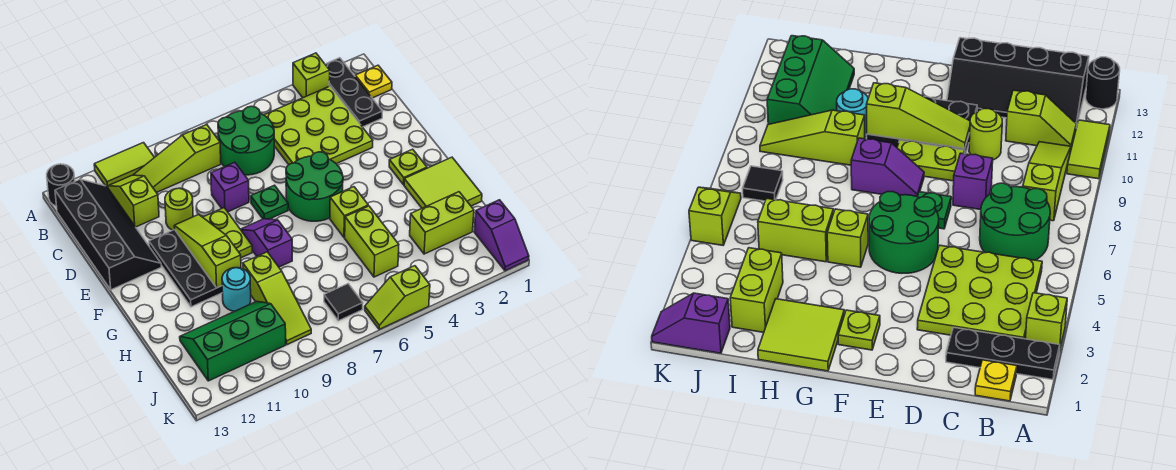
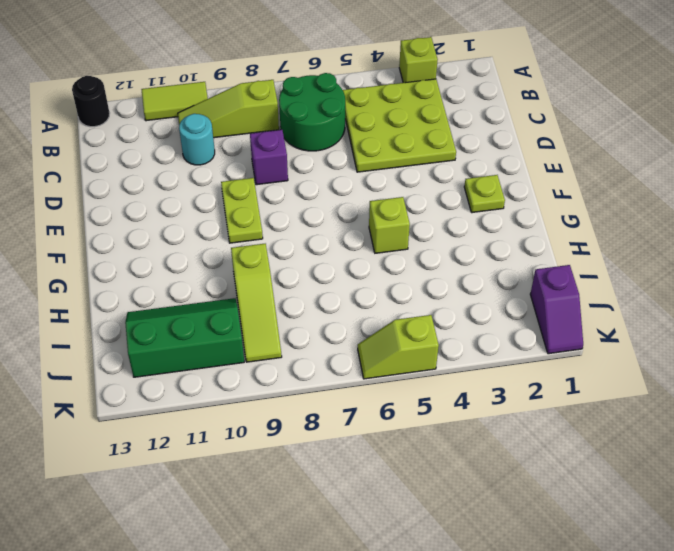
cyan round brick C10 level 1 -> cyan round brick H10 level 1
none -> black plate A2:C2 level 1
none -> yellow plate B1 level 1
none -> lime slope B11:C11 level 1 top C

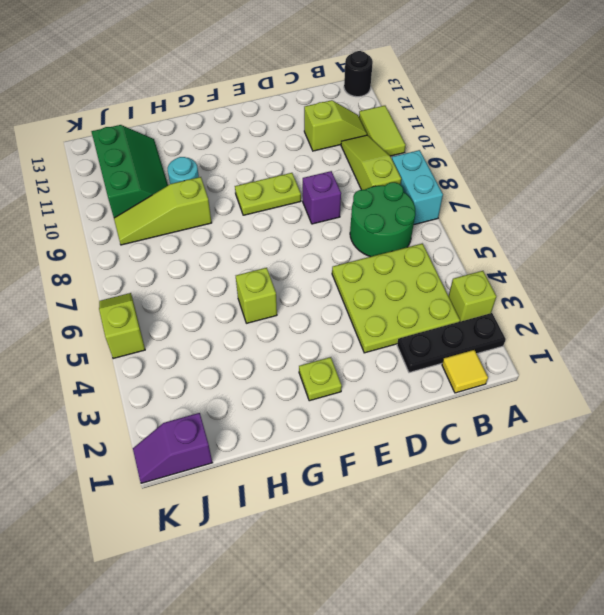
cyan brick A7:A8 level 1 -> none
yellow tile B1 level 1 -> yellow plate B1 level 1
none -> black slope B12:E13 level 1 top 13
none -> lime round brick D10 level 1
none -> green round brick E5:F6 level 1

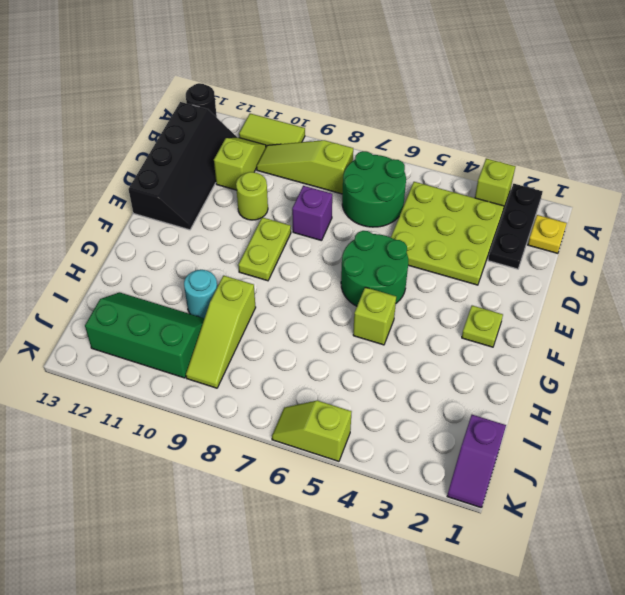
none -> green plate E7 level 1
none -> black plate E10:G11 level 1
none -> purple slope F8:G8 level 1 top G

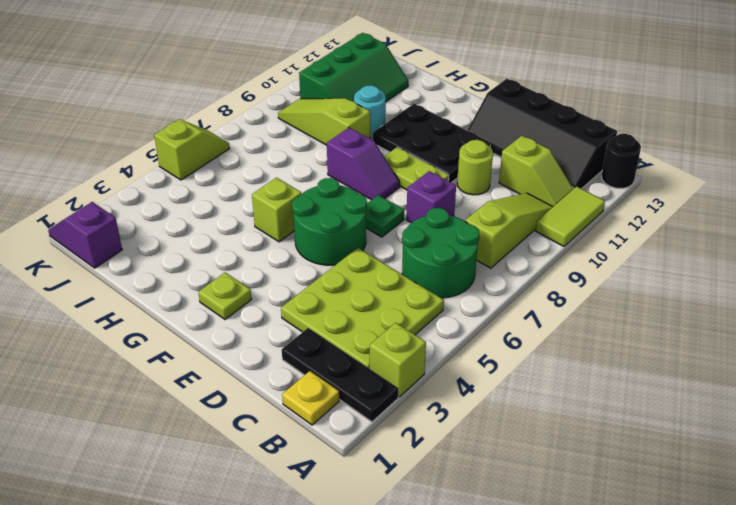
none -> lime tile G1:H2 level 1
none -> lime brick H5:I5 level 1
none -> lime brick I2:I3 level 1

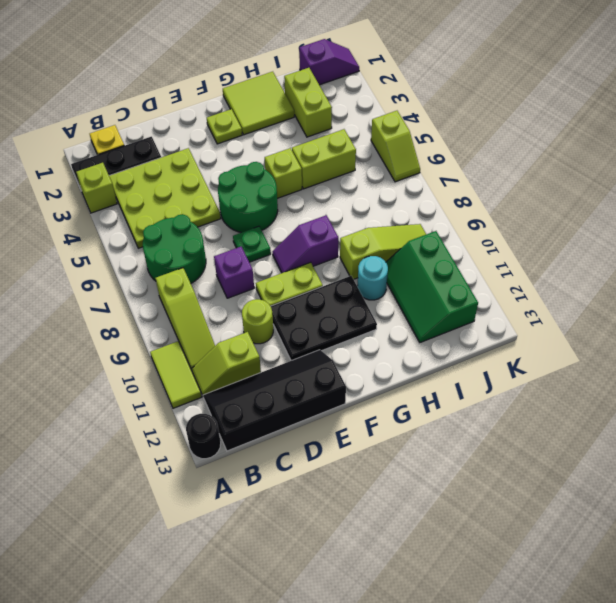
none -> black tile J7 level 1
none -> lime slope E10:G10 level 2 top G

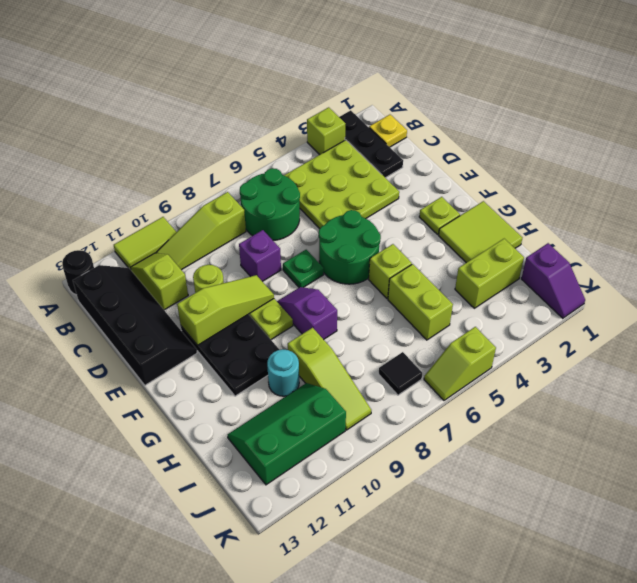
lime slope E9:E11 level 2 top 11 -> lime slope E10:G10 level 2 top G

